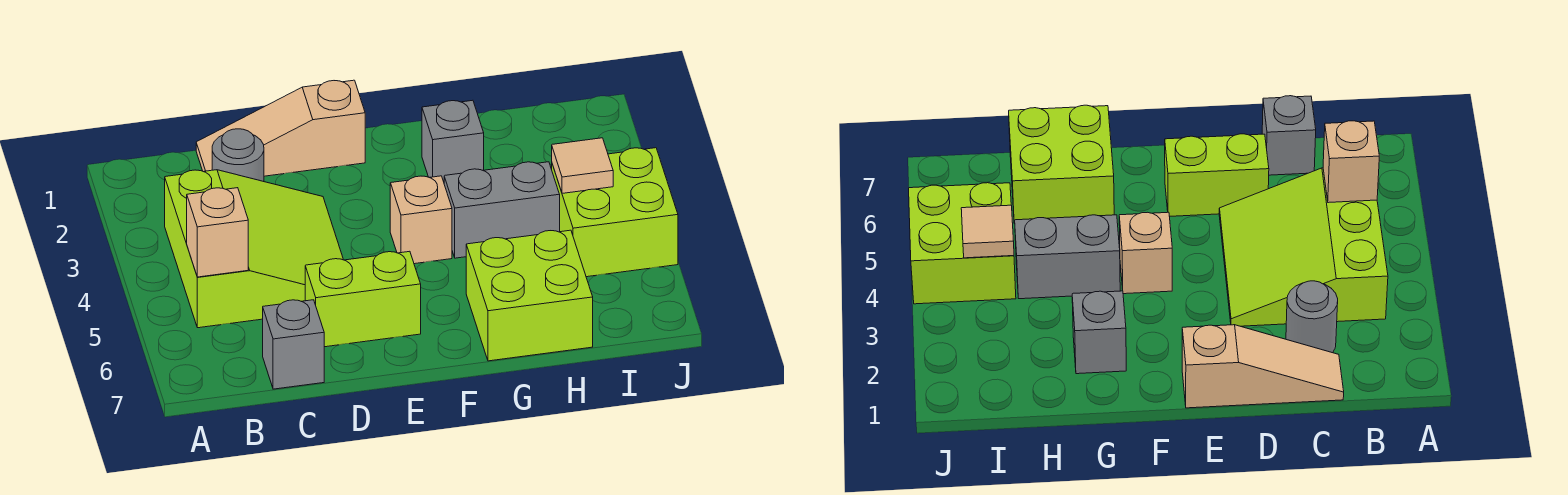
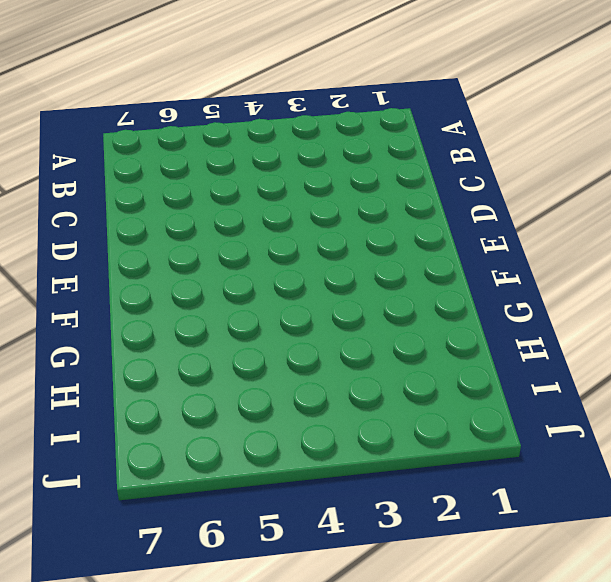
none -> lime slope B3:D5 level 1 top B
none -> tan slope C1:E1 level 1 top E
none -> grey round brick C2 level 1

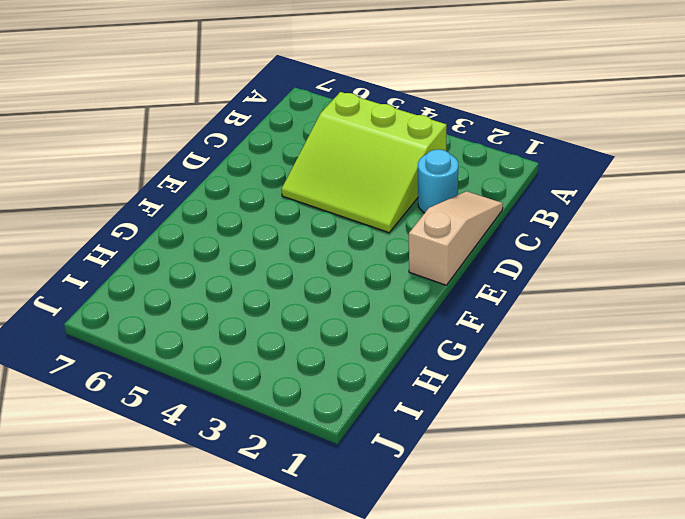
cyan round brick C2 level 1 -> grey round brick C2 level 1
none -> grey brick C7 level 1
none -> lime brick D6:E6 level 1
none -> tan brick F4 level 1

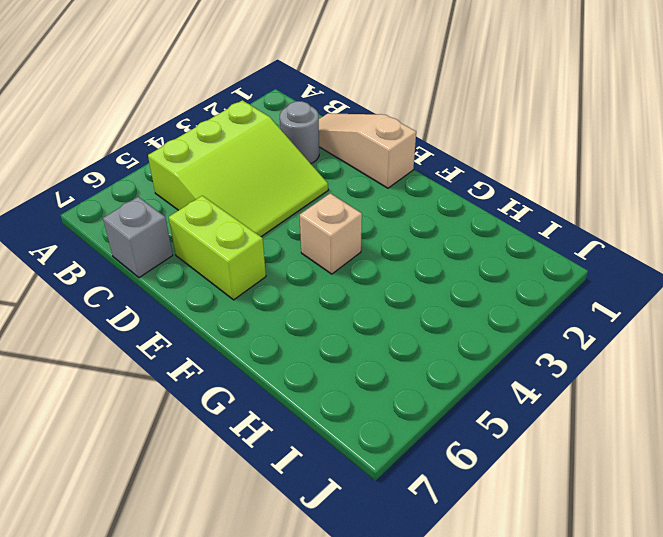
none -> grey brick G2 level 1
none -> grey brick G4:H4 level 1
none -> lime brick G6:H7 level 1

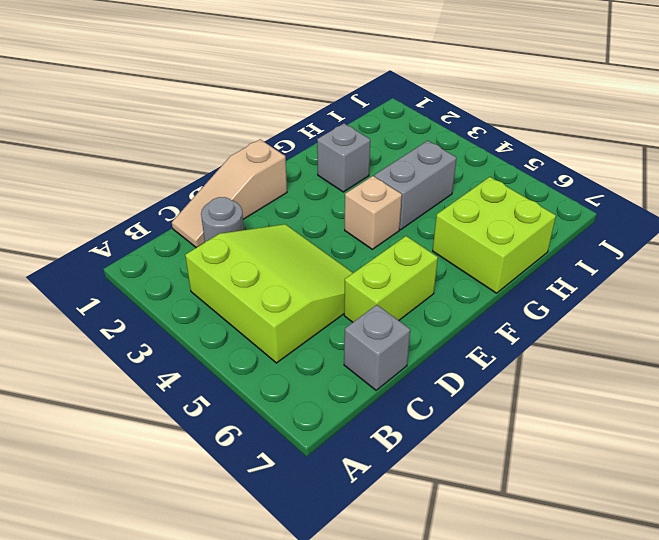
none -> lime brick I4:J5 level 1
none -> tan brick B5 level 2
none -> tan tile I4 level 2

